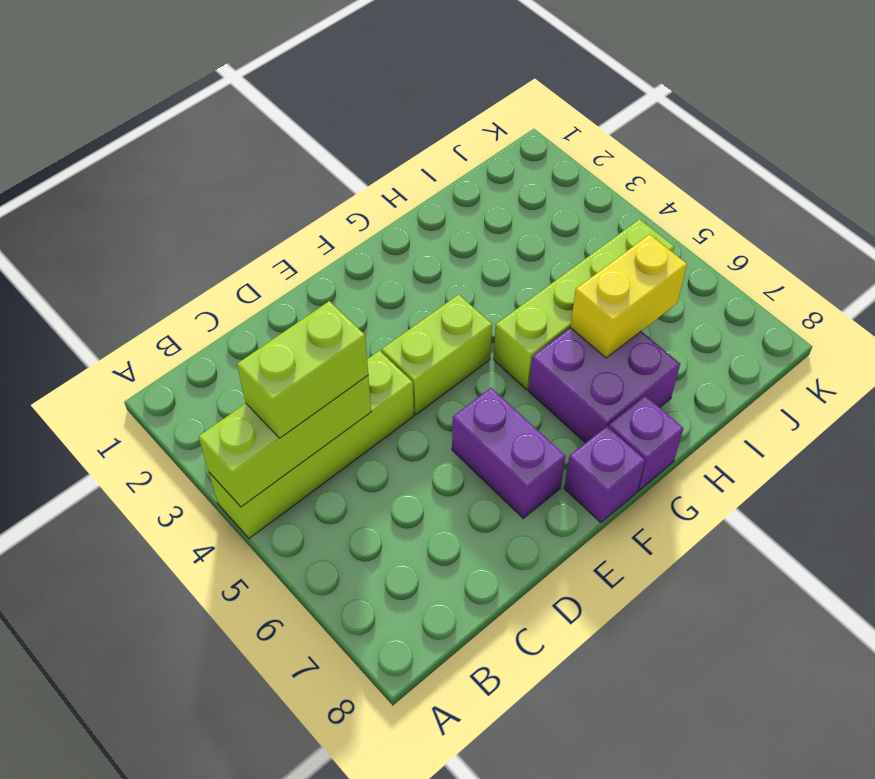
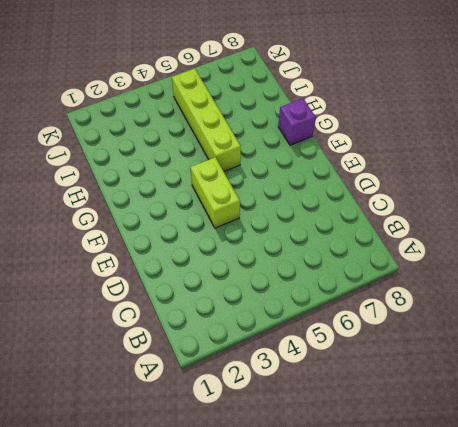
none -> lime brick A4:D4 level 1
none -> purple brick E6:E7 level 1

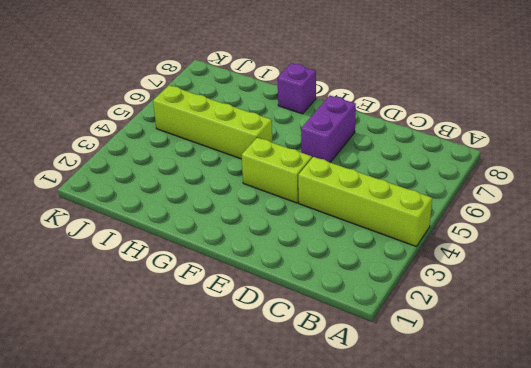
none -> purple brick F8 level 1
none -> purple brick G6:H7 level 1

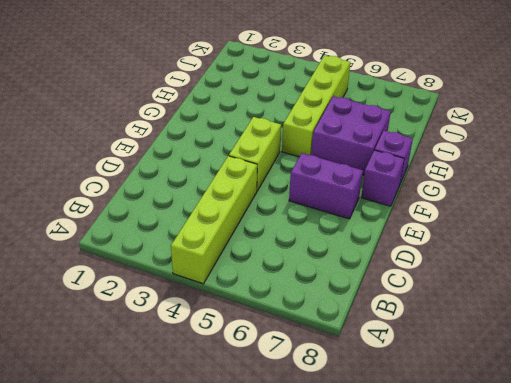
none -> lime brick A4:C4 level 2
none -> yellow brick H6:I6 level 2

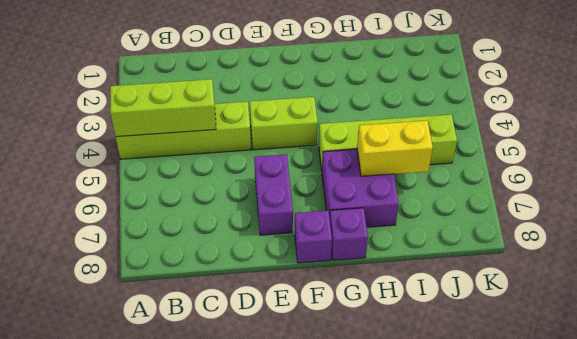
none -> lime brick B4:C4 level 3

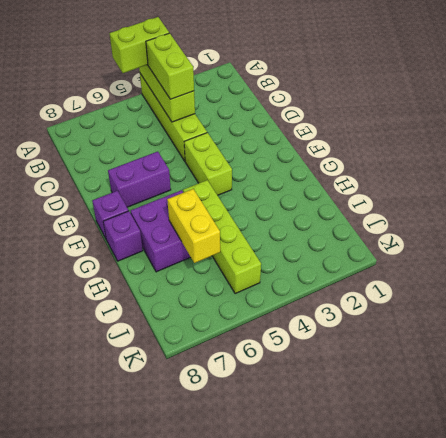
lime brick A4:A5 level 3 -> none

